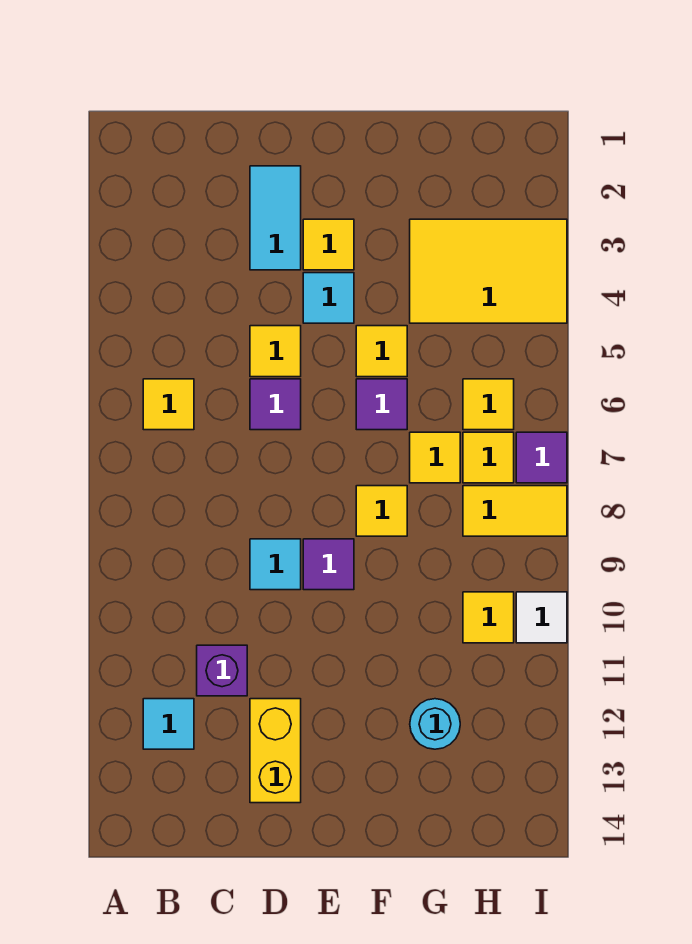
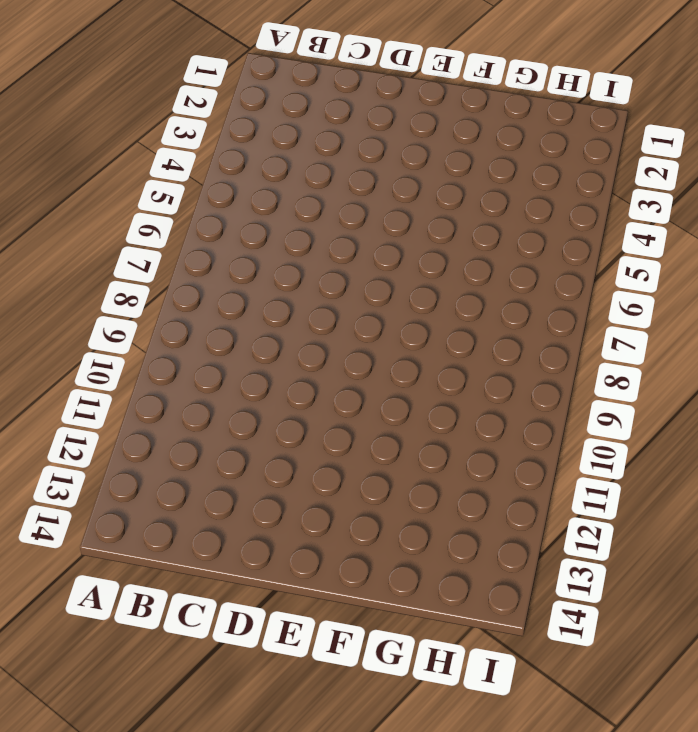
none -> yellow tile B6 level 1
none -> cyan tile B12 level 1
none -> purple brick C11 level 1

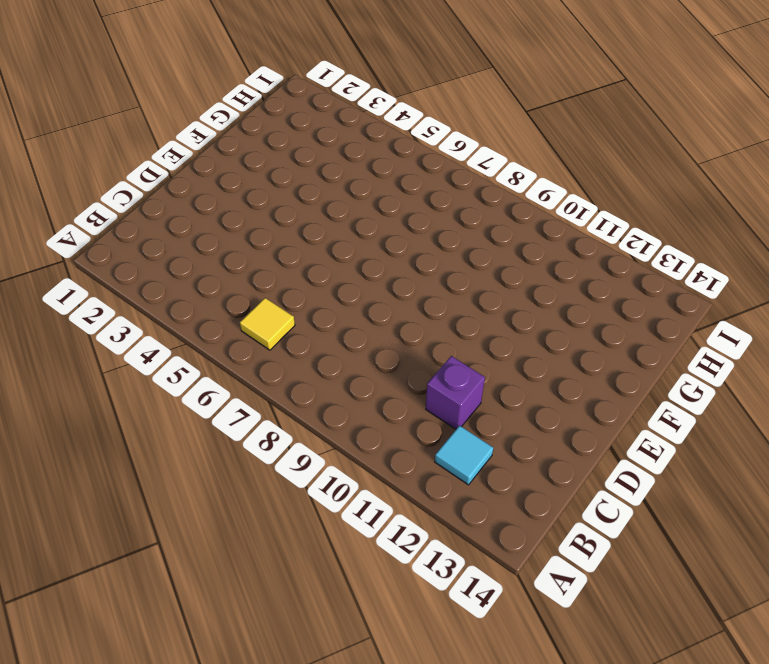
none -> cyan tile D2:D3 level 1
none -> yellow tile D5 level 1
none -> purple tile D6 level 1

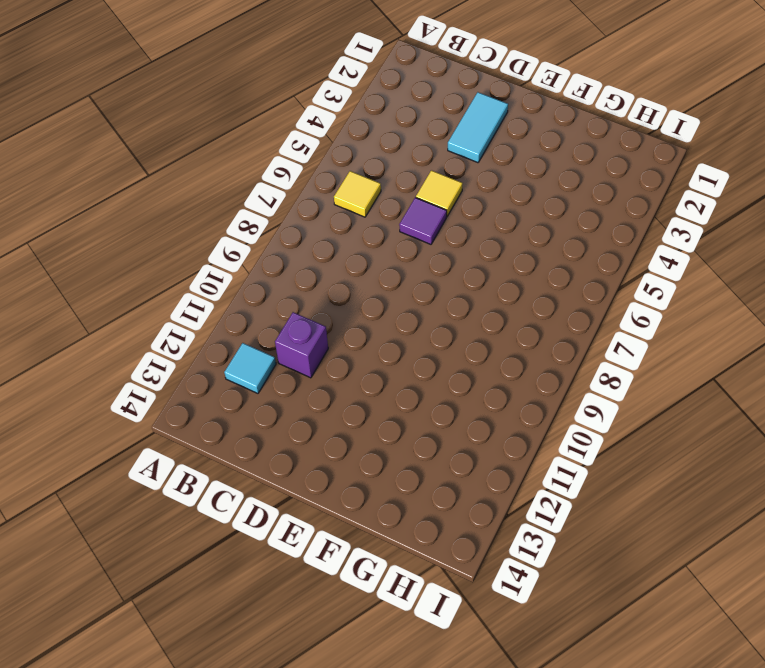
none -> cyan tile D9 level 1
none -> yellow brick D12:D13 level 1
none -> yellow tile E3 level 1

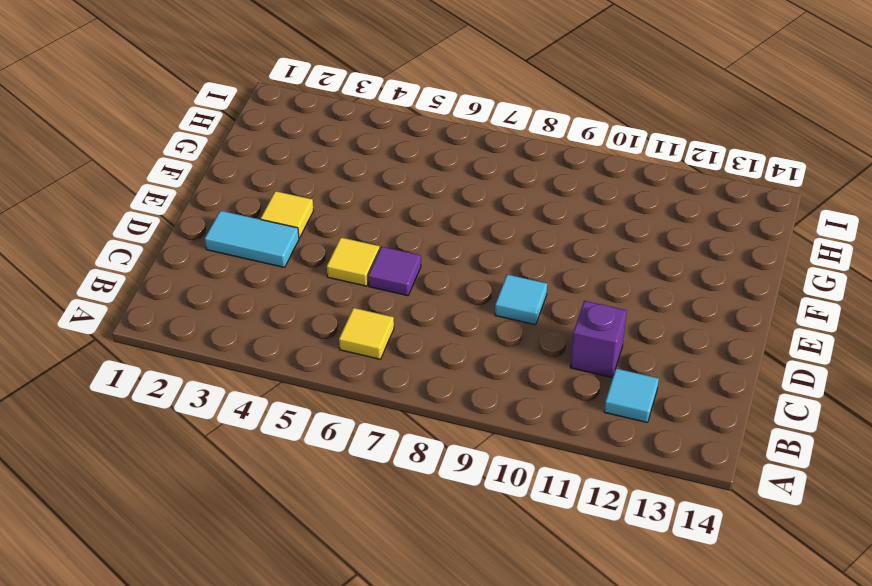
none -> yellow brick D12:D13 level 1
none -> cyan tile E4 level 1
none -> purple tile E9 level 1

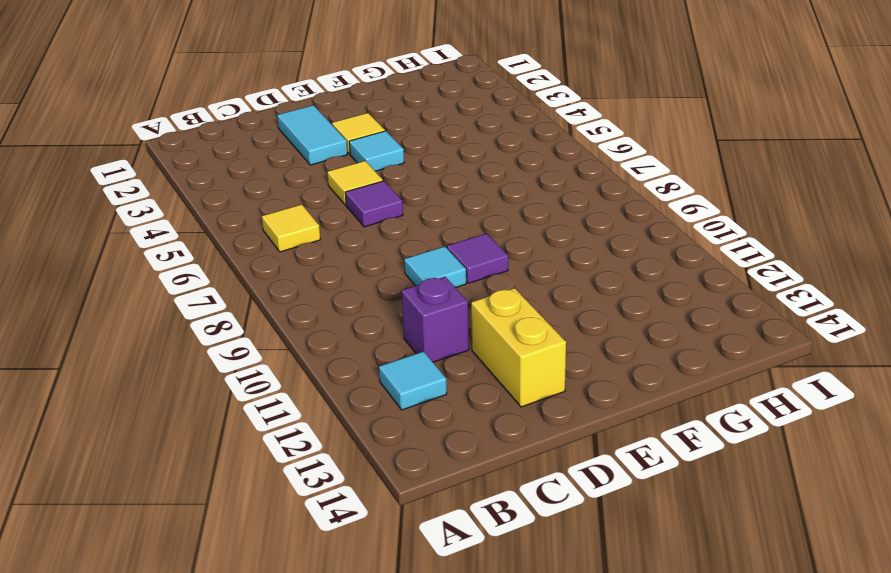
none -> yellow tile F5 level 1
none -> purple tile F6 level 1
none -> yellow tile F8 level 1

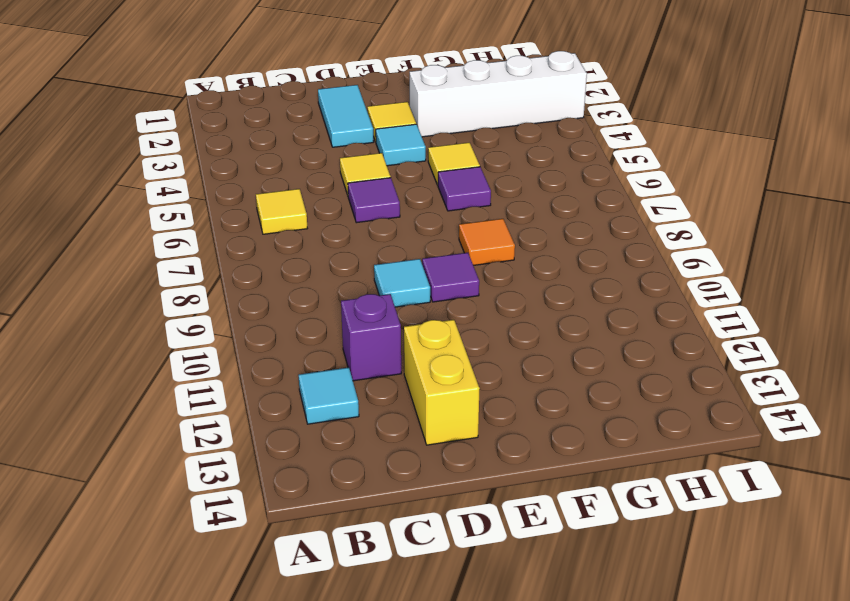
white brick F3:I3 level 1 -> yellow tile G3:I4 level 1
orange tile F8 level 1 -> yellow tile F8 level 1
none -> yellow tile G7 level 1
none -> cyan round brick G12 level 1
none -> yellow tile H6 level 1

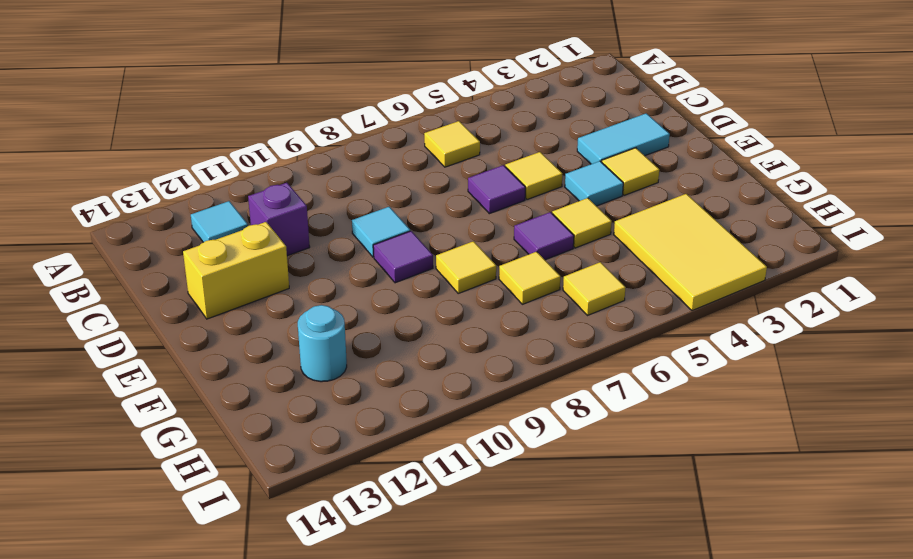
none -> yellow tile H7 level 1
none -> yellow tile H8:I8 level 1
none -> yellow tile H10 level 1

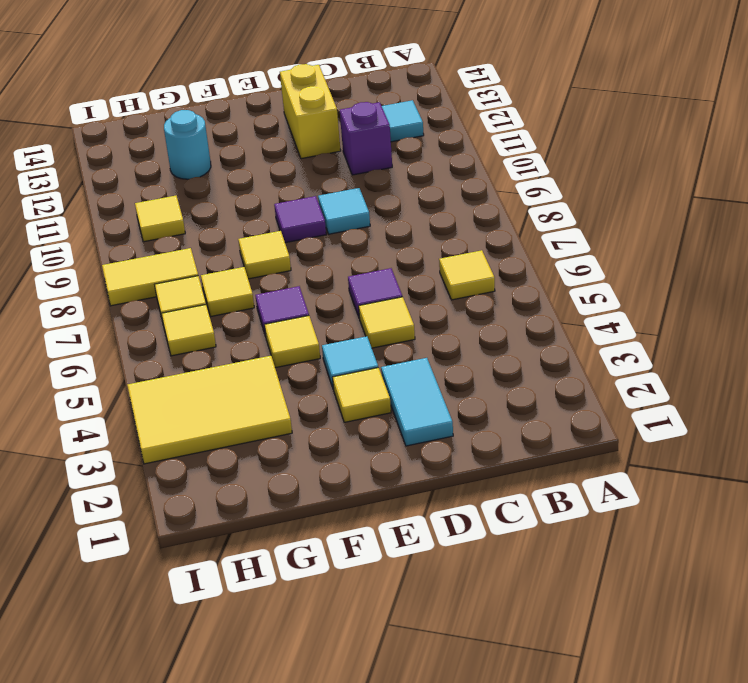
none -> purple tile I7 level 1
none -> white tile I10 level 1

